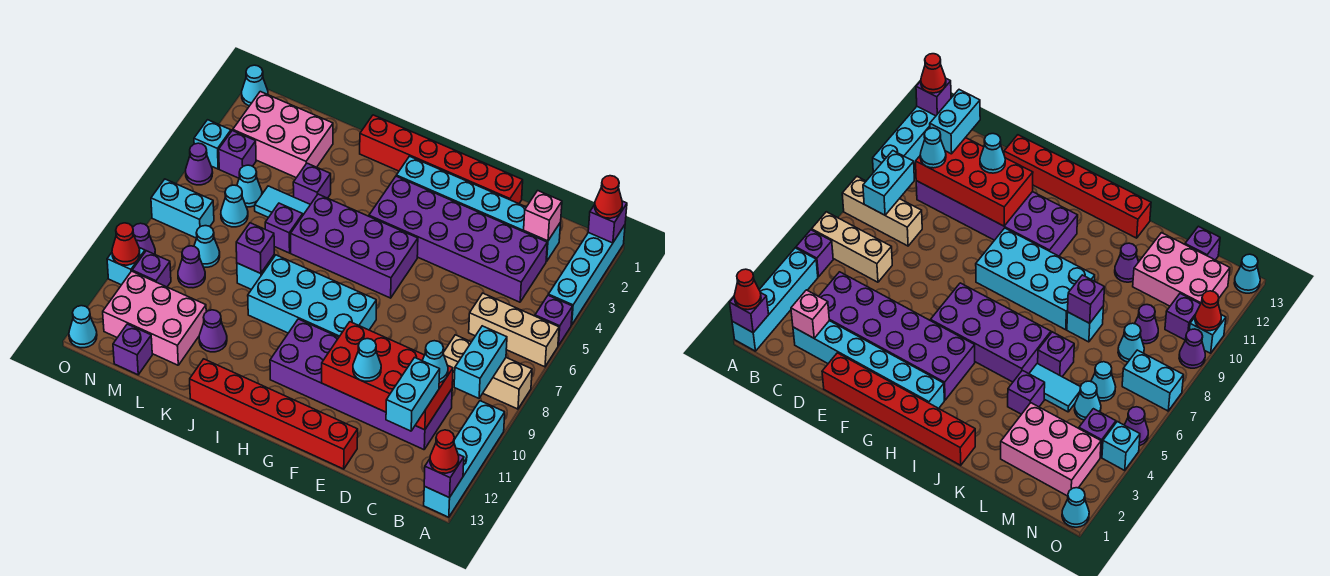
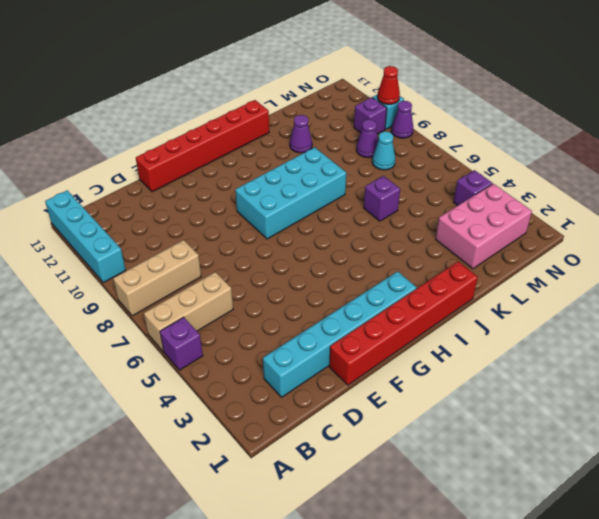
none -> cyan brick A1:A4 level 1
none -> purple brick C3:H4 level 1
none -> purple brick C10:H11 level 1
none -> purple brick G5:J6 level 1

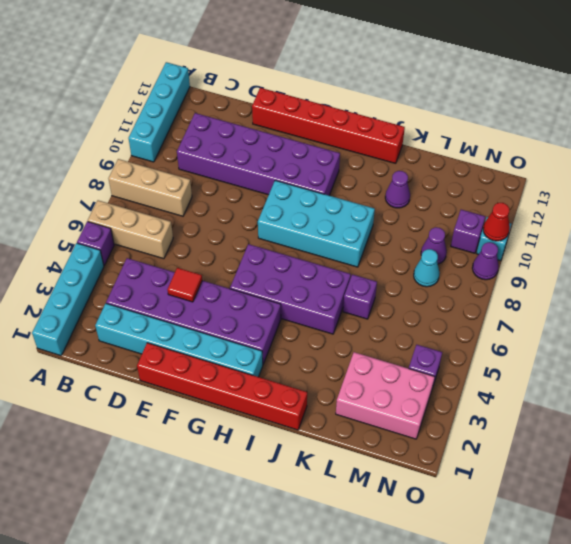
red tile E4 level 2 -> none
none -> purple brick K4 level 1
none -> cyan tile K5:L5 level 1
none -> cyan brick K8 level 1
none -> pink brick L11:N12 level 1

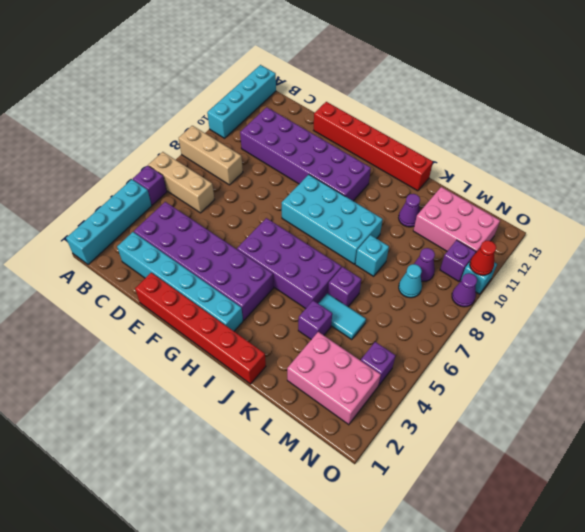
none -> cyan cone M5 level 1
none -> cyan cone M6 level 1
none -> purple brick M13 level 1
none -> cyan brick N7:O7 level 1

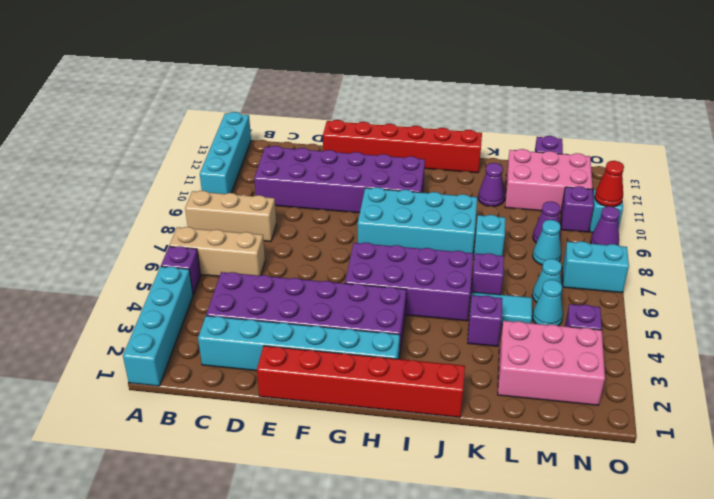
none -> cyan cone O1 level 1
none -> cyan brick O4 level 1
none -> purple cone O5 level 1
none -> cyan cone O13 level 1

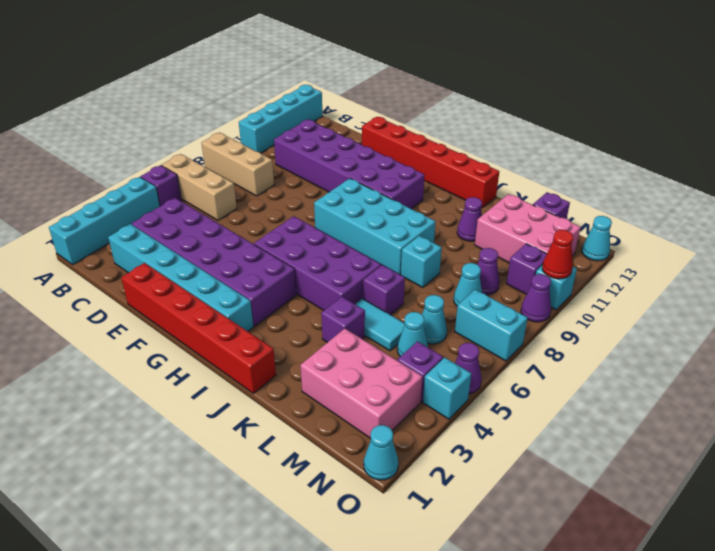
none -> purple brick A1 level 2
none -> purple brick A13 level 2
none -> cyan brick B8:B9 level 2
none -> pink brick C2 level 2

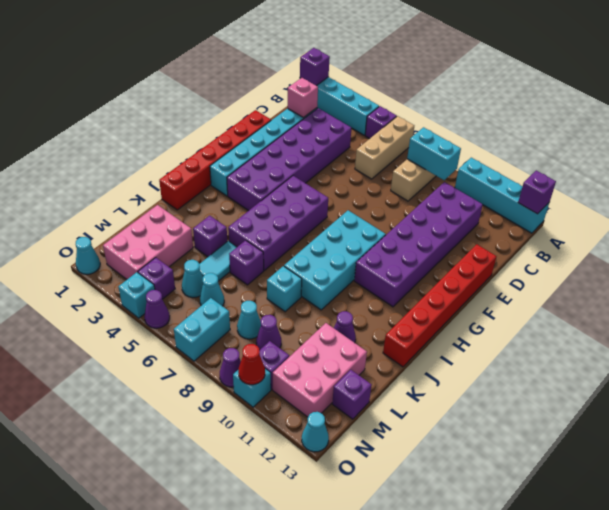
none -> red brick C10:F11 level 2
none -> purple brick K8 level 2
none -> red cone A1 level 3
none -> red cone A13 level 3

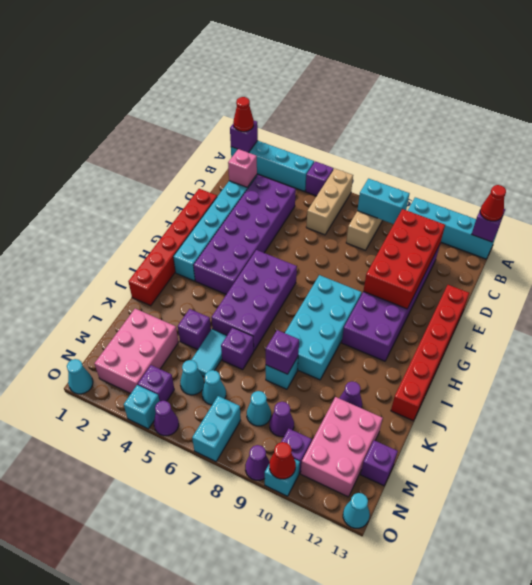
none -> cyan cone C10 level 3
none -> cyan brick C11:C12 level 3
none -> cyan cone E11 level 3

